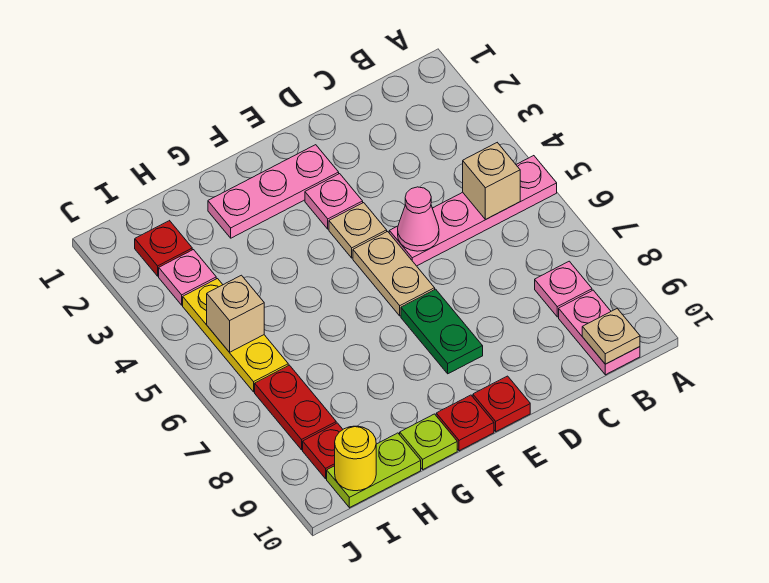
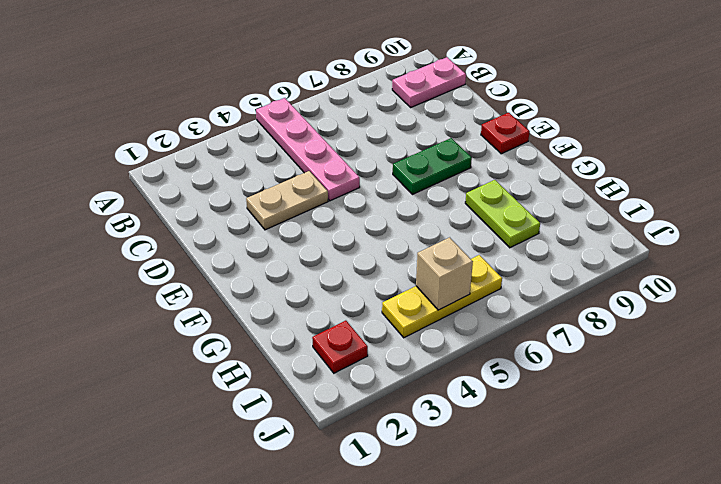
tan plate D3:D4 level 1 -> tan plate E5:E6 level 1
lime plate G8:H8 level 1 -> lime plate H10:I10 level 1
none -> pink plate B8 level 1
none -> pink plate E2:G2 level 1
none -> pink plate E3 level 1

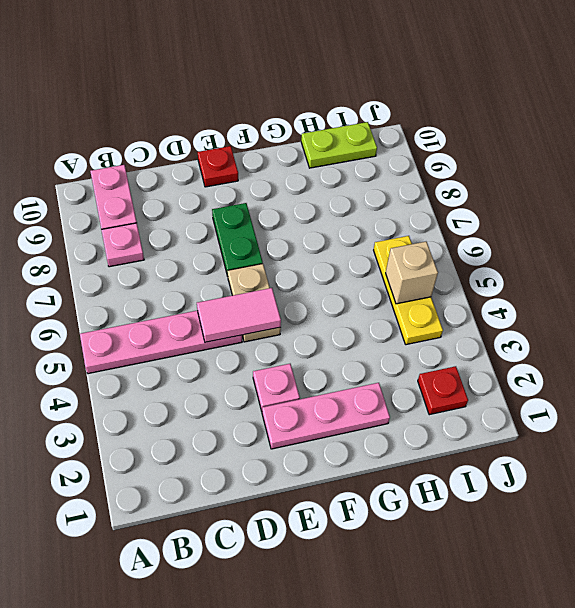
pink tile D5:E5 level 2 -> pink cone D5 level 2
none -> tan plate E4 level 1
none -> red plate F10 level 1
none -> lime plate G10 level 1

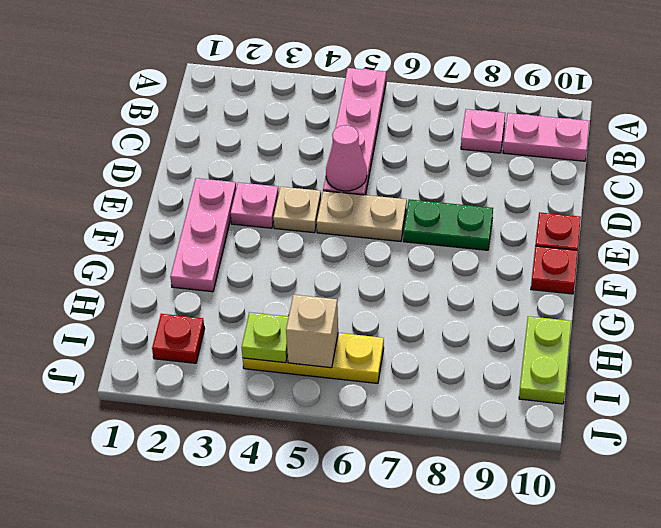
lime plate I4 level 2 -> lime plate G10 level 1
none -> pink plate I3 level 1
none -> red plate I7:I8 level 1
none -> red plate I9 level 1

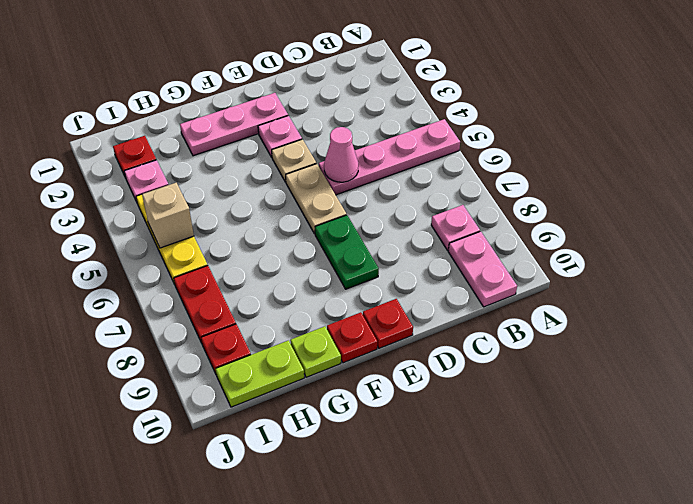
none -> tan brick B5 level 2
none -> tan plate B10 level 2
none -> yellow round brick I10 level 2

